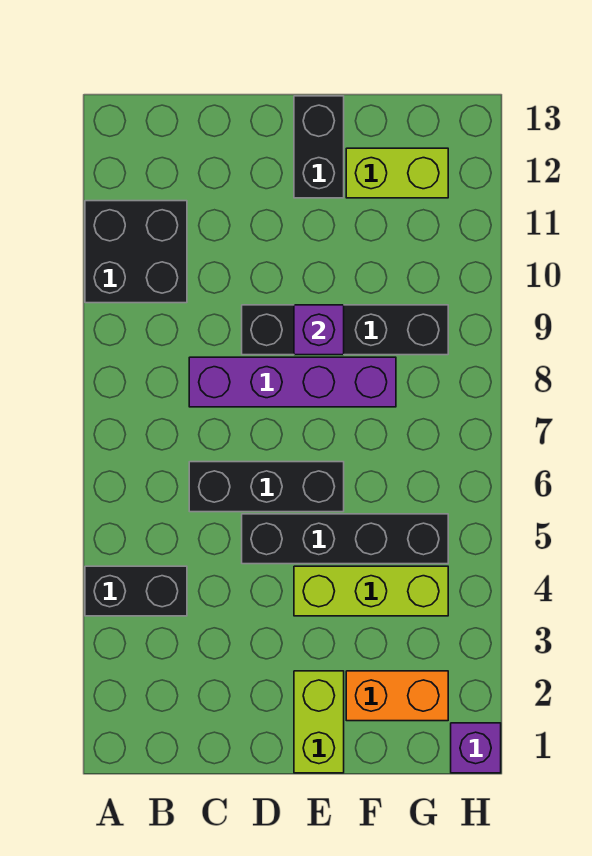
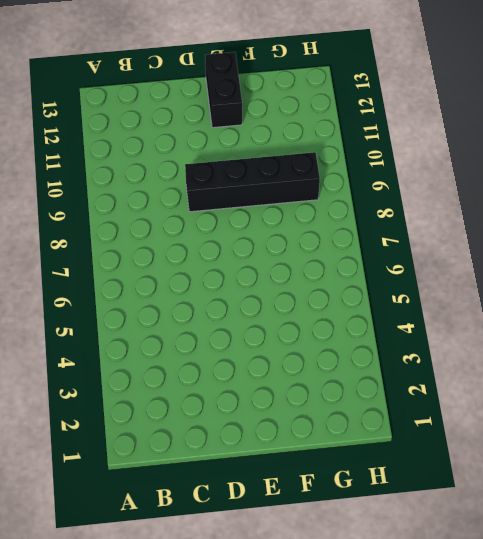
none -> black brick A4:B4 level 1
none -> black brick A10:B11 level 1
none -> black brick C6:E6 level 1

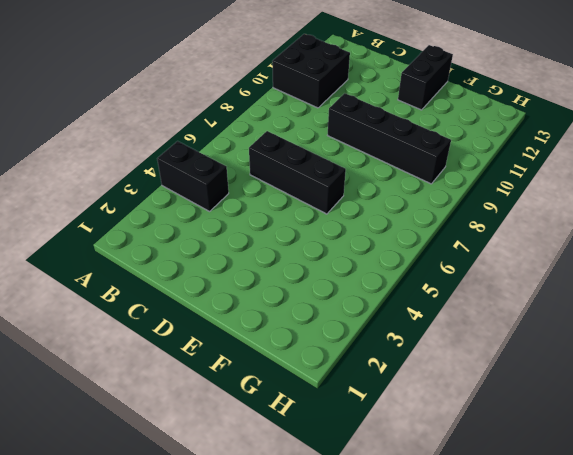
none -> purple brick C8:F8 level 1
none -> black brick D5:G5 level 1
none -> lime brick E1:E2 level 1

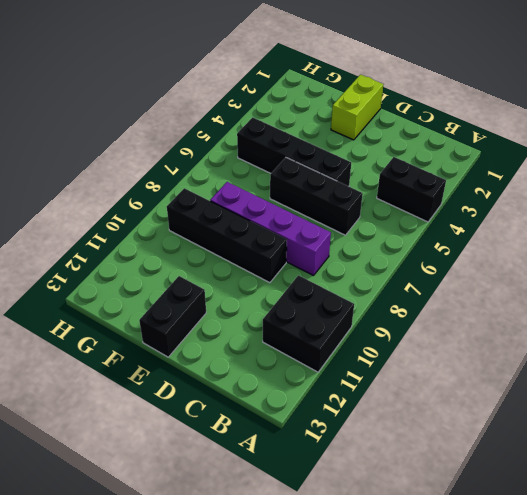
none -> lime brick E4:G4 level 1
none -> orange brick F2:G2 level 1
none -> lime brick F12:G12 level 1

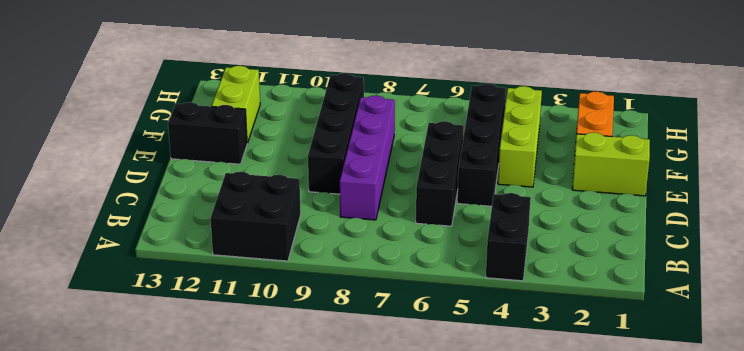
none -> purple brick H1 level 1
none -> purple brick E9 level 2

